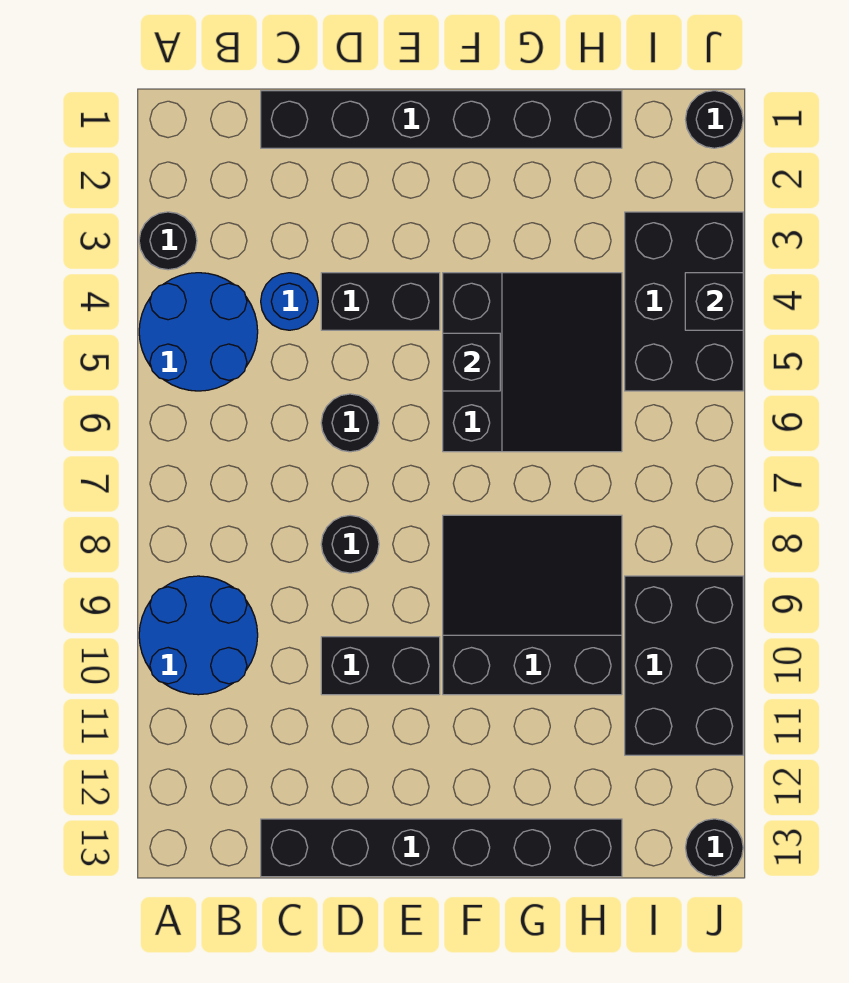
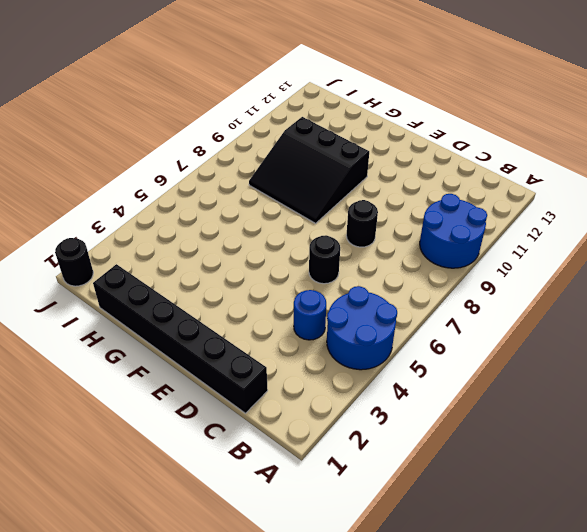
none -> black round brick A3 level 1
none -> black brick C13:H13 level 1
none -> black brick D4:E4 level 1

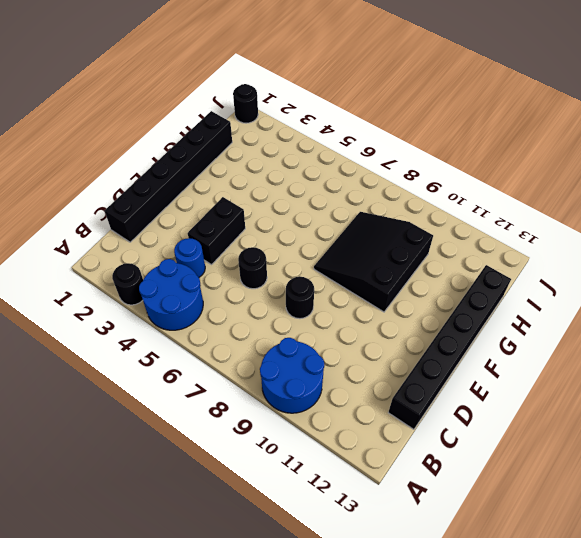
none -> black brick D10:E10 level 1
none -> black slope F4:H6 level 1 top F
none -> black brick I3:J5 level 1

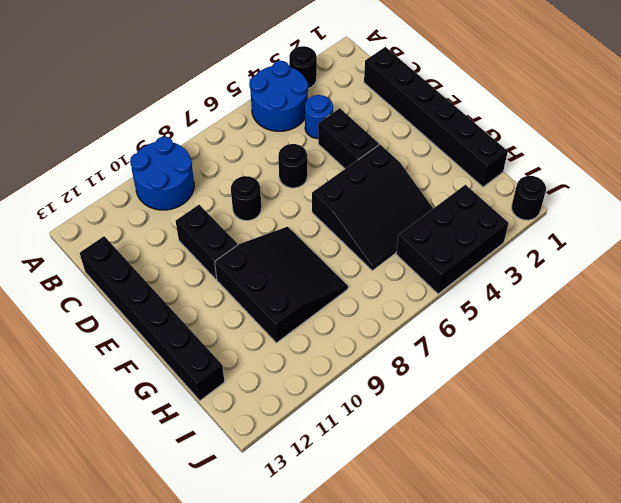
none -> black brick I9:J11 level 1
none -> black round brick J13 level 1
none -> black brick F5 level 2

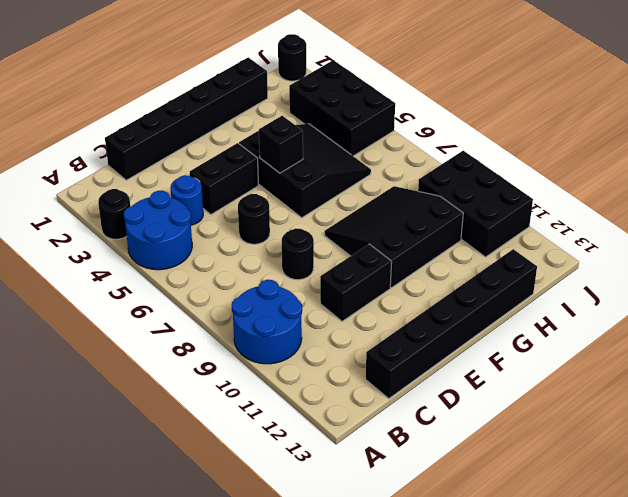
none -> black round brick J13 level 1
none -> black brick J4 level 2

